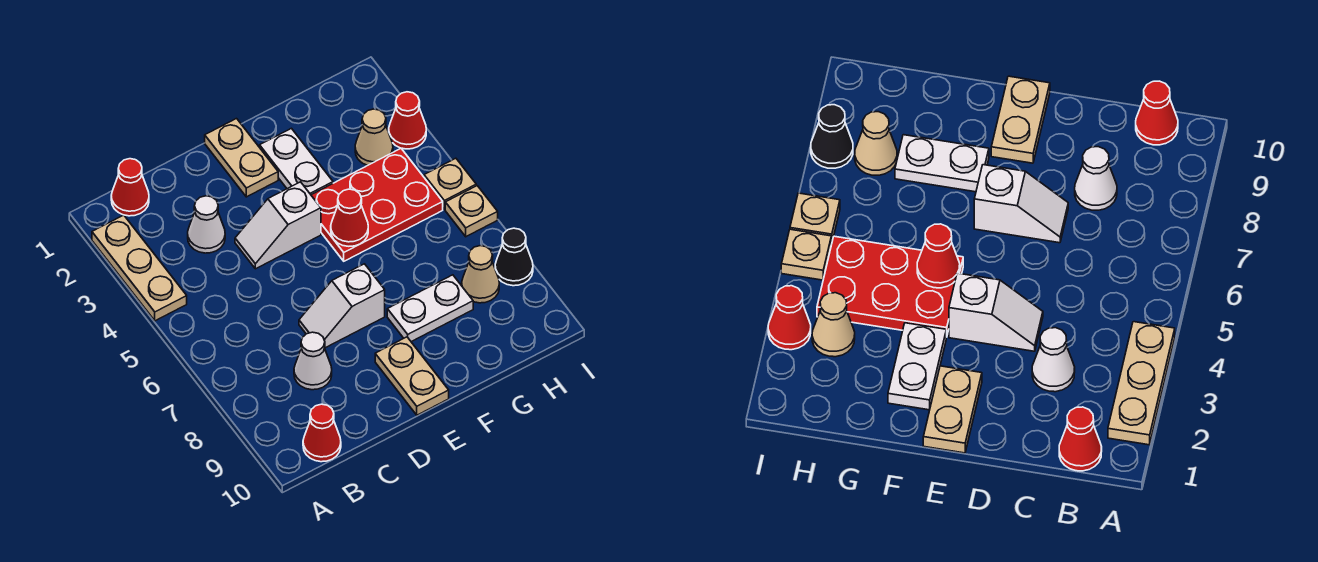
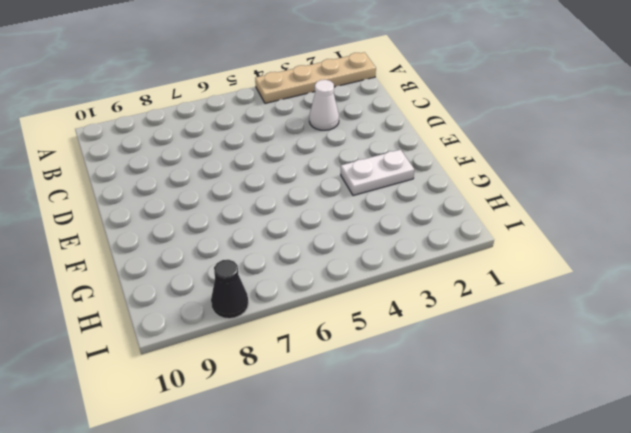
tan plate A1:A4 level 1 -> tan plate A2:A4 level 1
none -> red cone B1 level 1
none -> red cone B10 level 1
none -> white cone C8 level 1

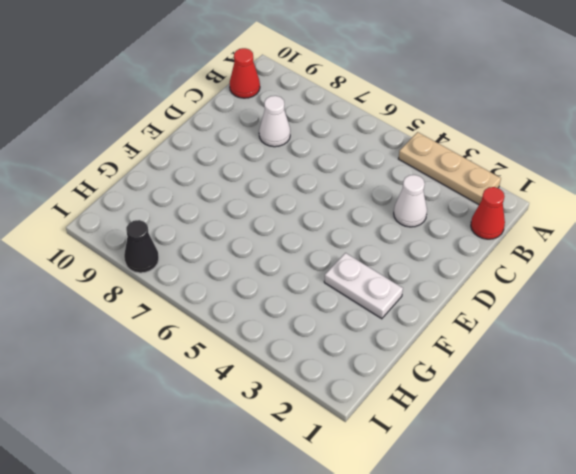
none -> white slope D4:E4 level 1 top E
none -> white slope D7:E7 level 1 top E
none -> tan plate E1:E2 level 1

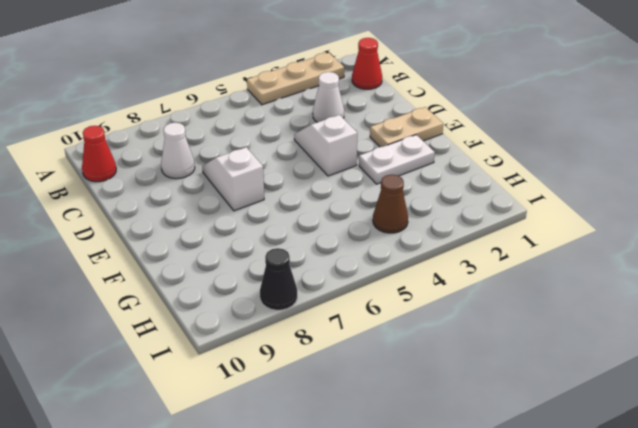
brown cone H4 level 1 -> red plate F4:H5 level 1
none -> tan plate E9:E10 level 1
none -> white plate F8:G8 level 1
none -> tan cone H3 level 1

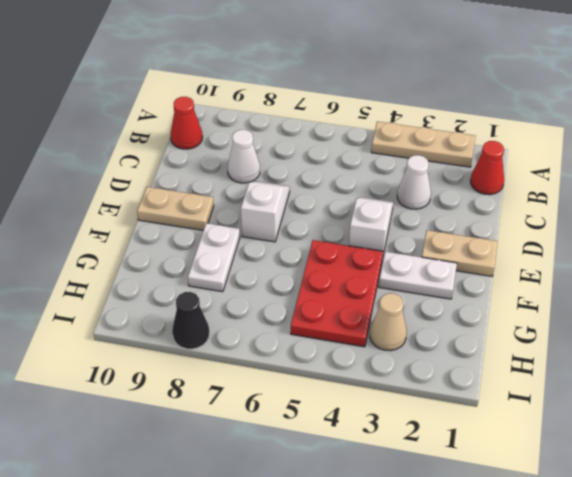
none -> tan cone H8 level 1
none -> red cone I3 level 1
none -> tan plate I5 level 1

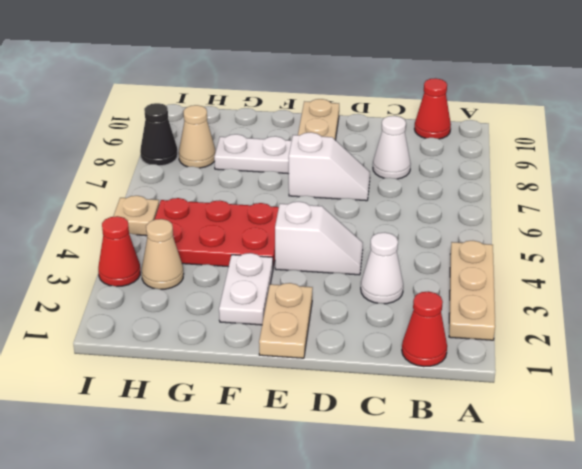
none -> tan plate I6 level 1
none -> red cone F5 level 2

